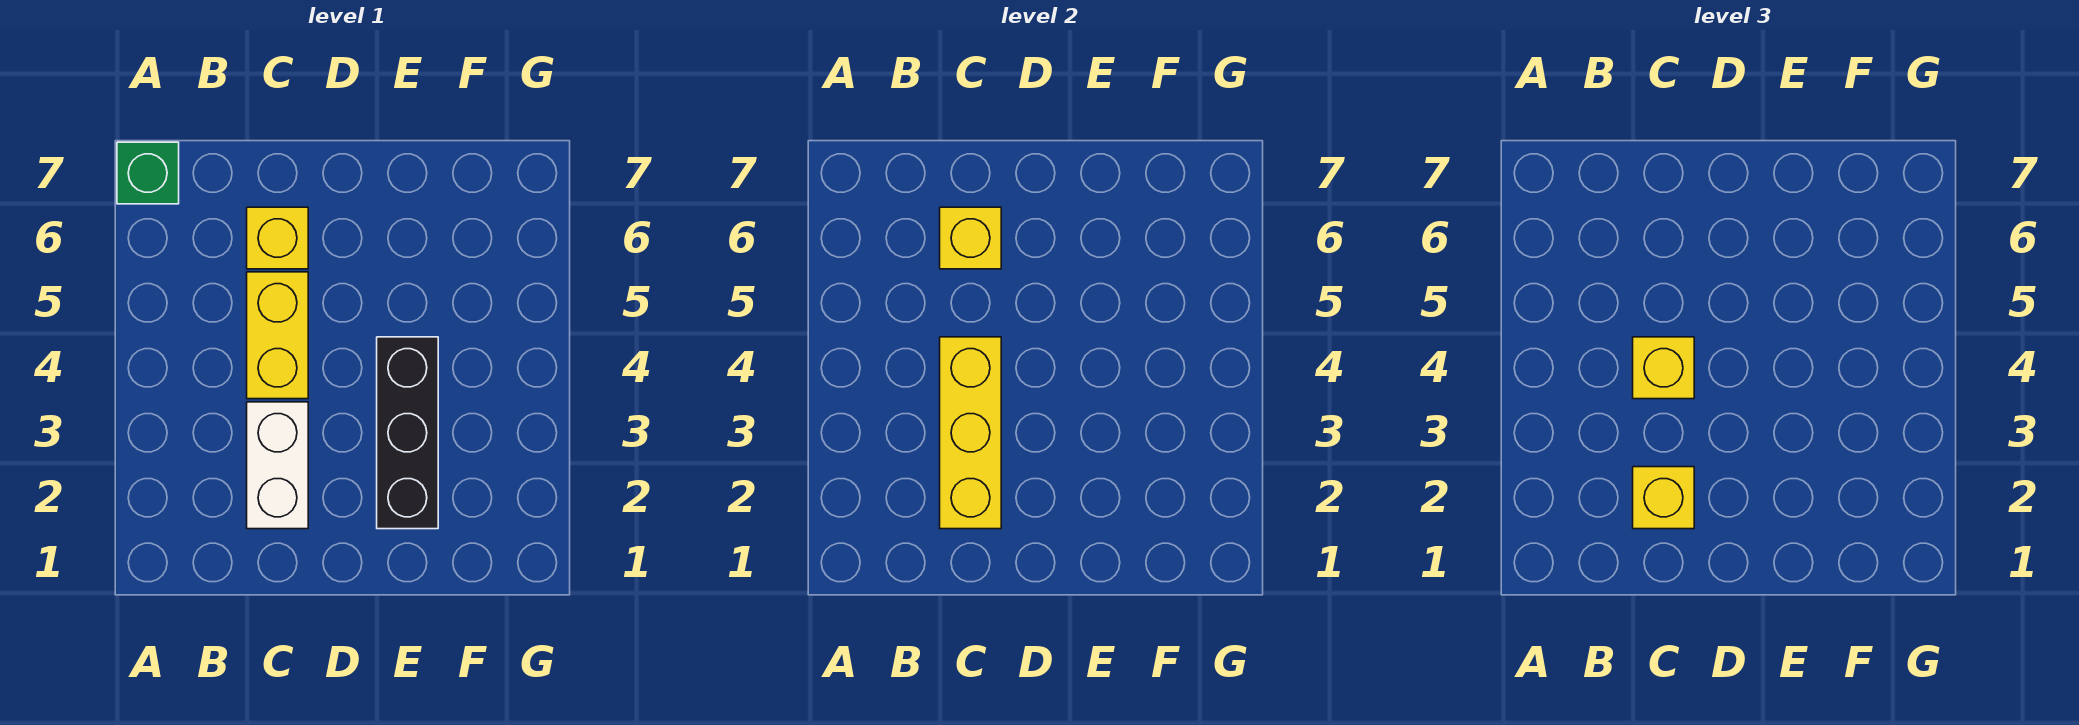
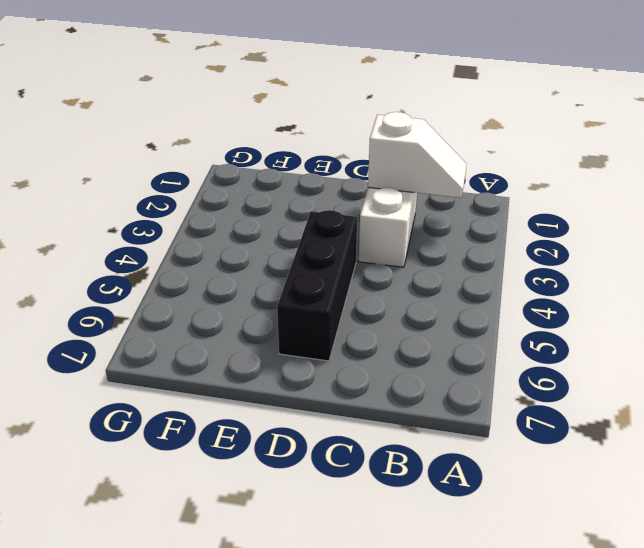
white slope B2:C2 level 2 top C -> yellow brick C2:C4 level 2
black brick D4:D6 level 1 -> black brick E2:E4 level 1
none -> green brick A7 level 1
none -> yellow brick C4:C5 level 1

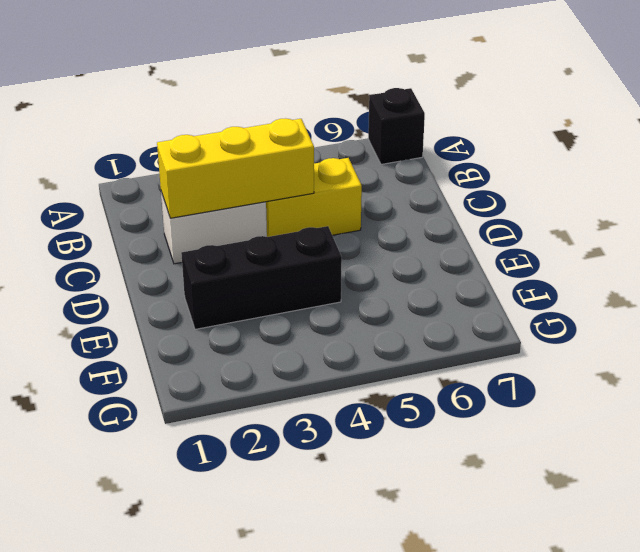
black brick A7 level 1 -> green brick A7 level 1
none -> yellow brick C6 level 1
none -> yellow brick C6 level 2

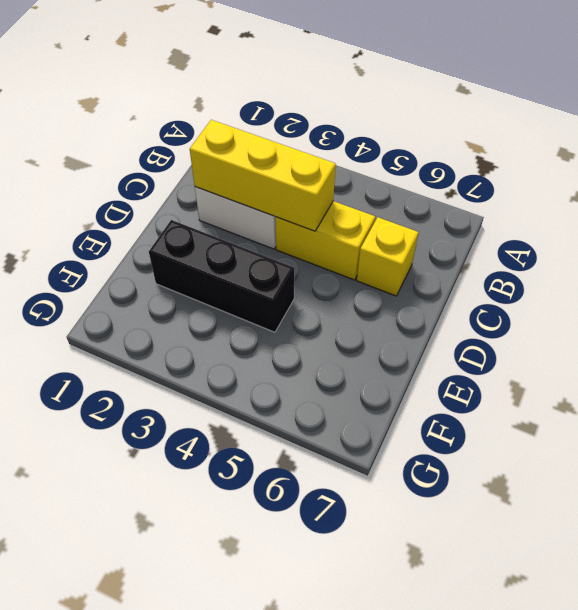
none -> green brick A7 level 1
none -> yellow brick C6 level 2

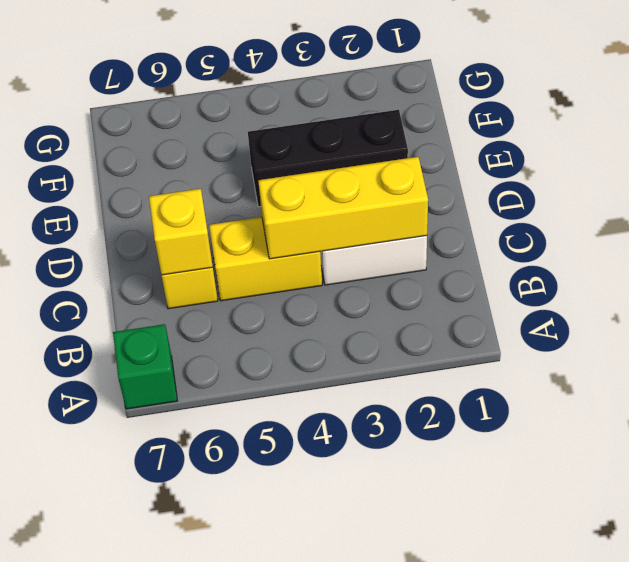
none -> yellow brick C2 level 3
none -> yellow brick C4 level 3

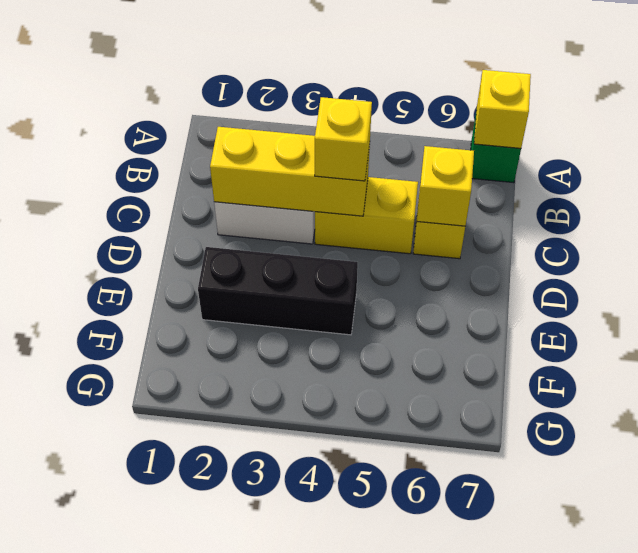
yellow brick A7 level 2 -> yellow brick C2 level 3

